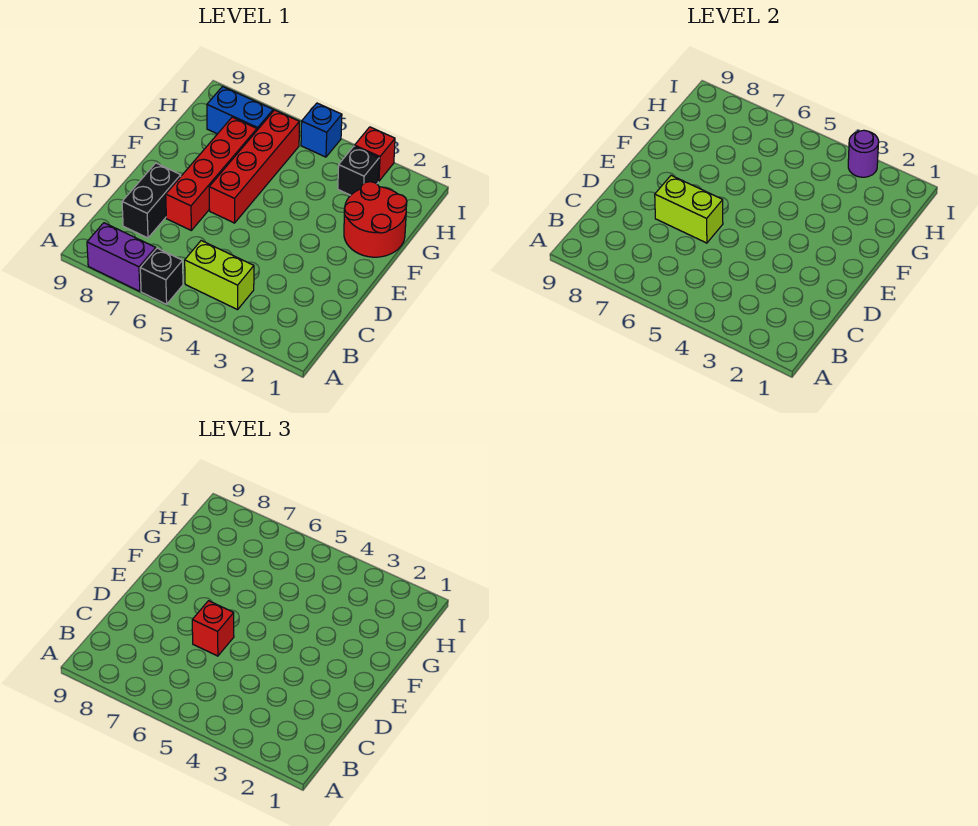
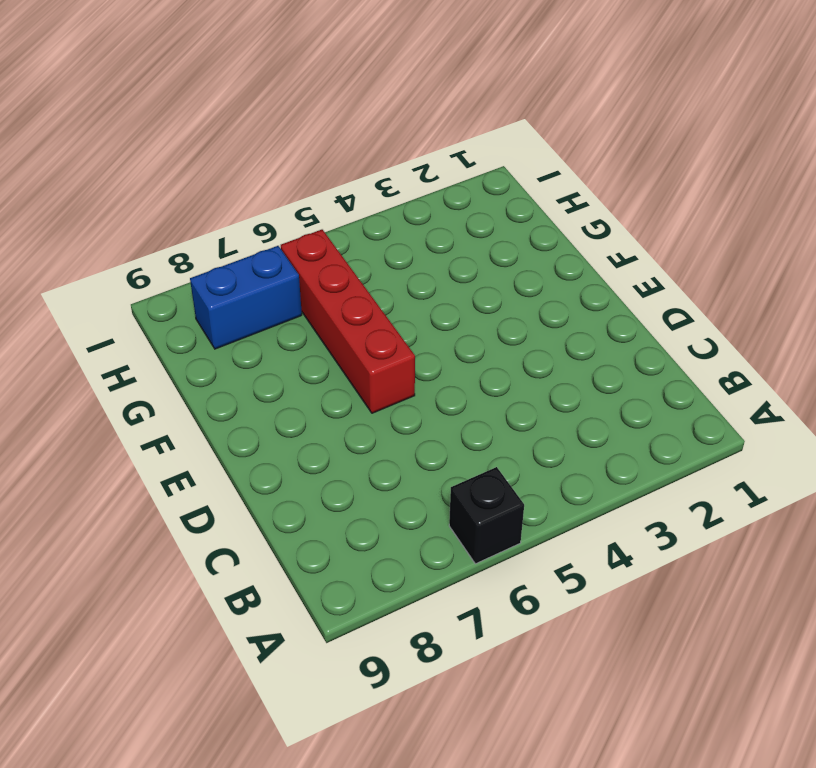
none -> purple brick A7:A8 level 1
none -> lime brick B4:B5 level 1
none -> black brick C8:D8 level 1

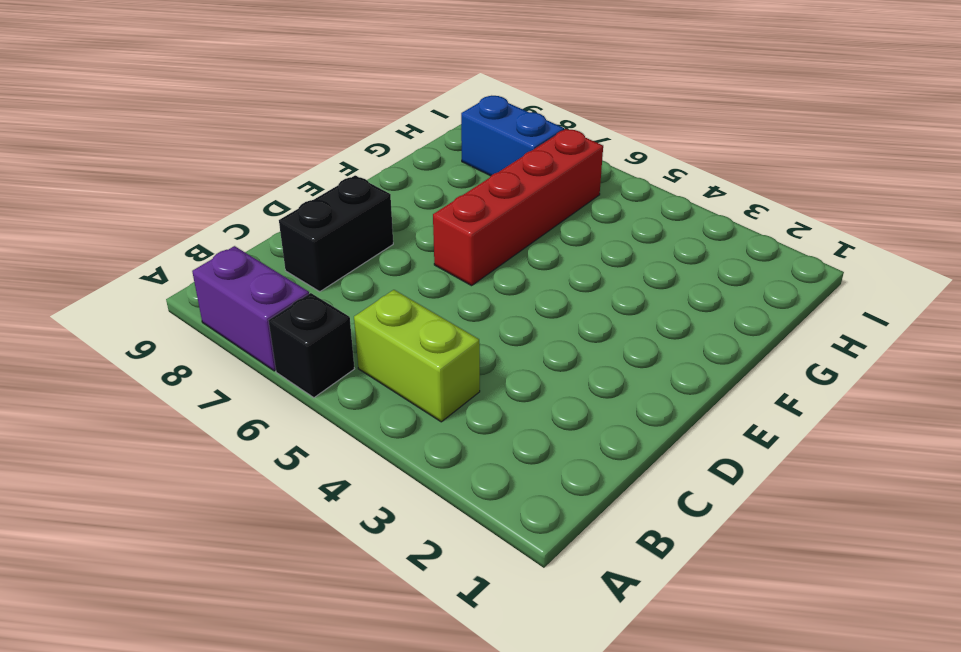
none -> red brick D7:G7 level 1
none -> red round brick F1:G2 level 1
none -> black brick H3 level 1

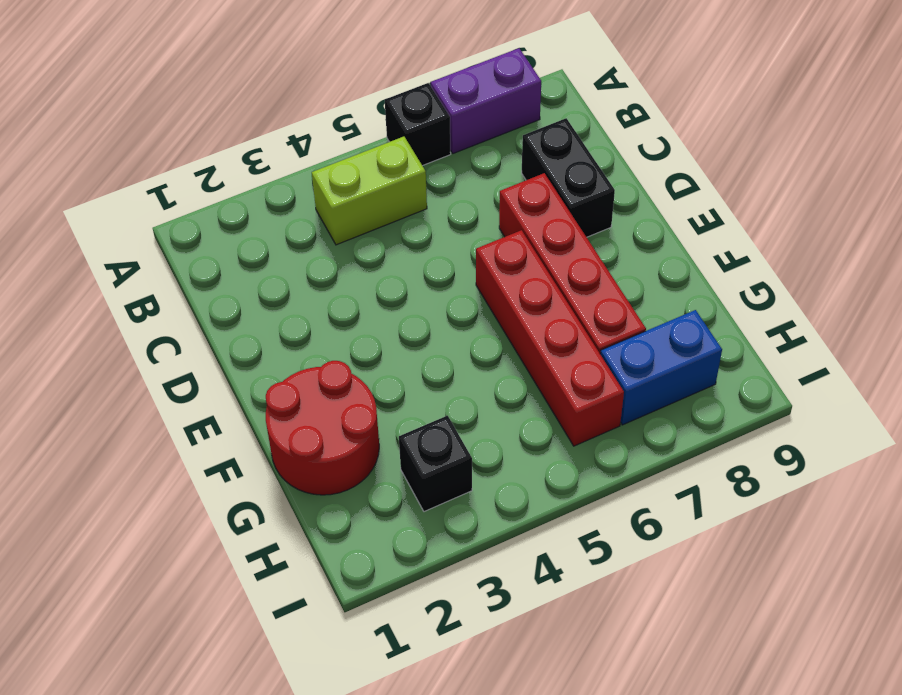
none -> red brick I3 level 1
none -> blue brick I5 level 1
none -> lime brick D6:D7 level 2

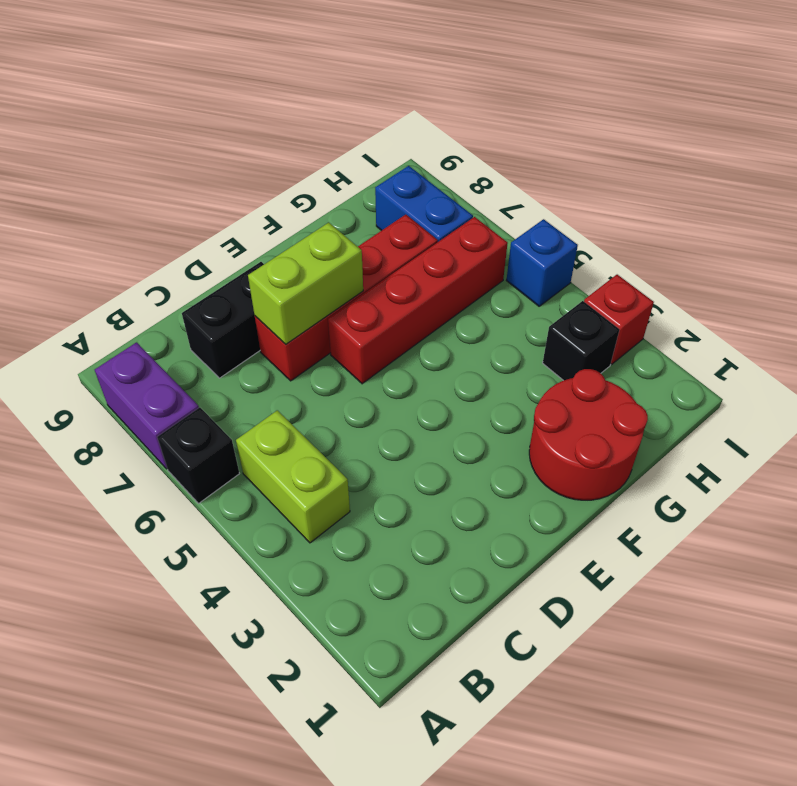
lime brick D7:E7 level 2 -> lime brick D6:D7 level 2
none -> purple round brick I3 level 2
none -> red brick D6 level 3

